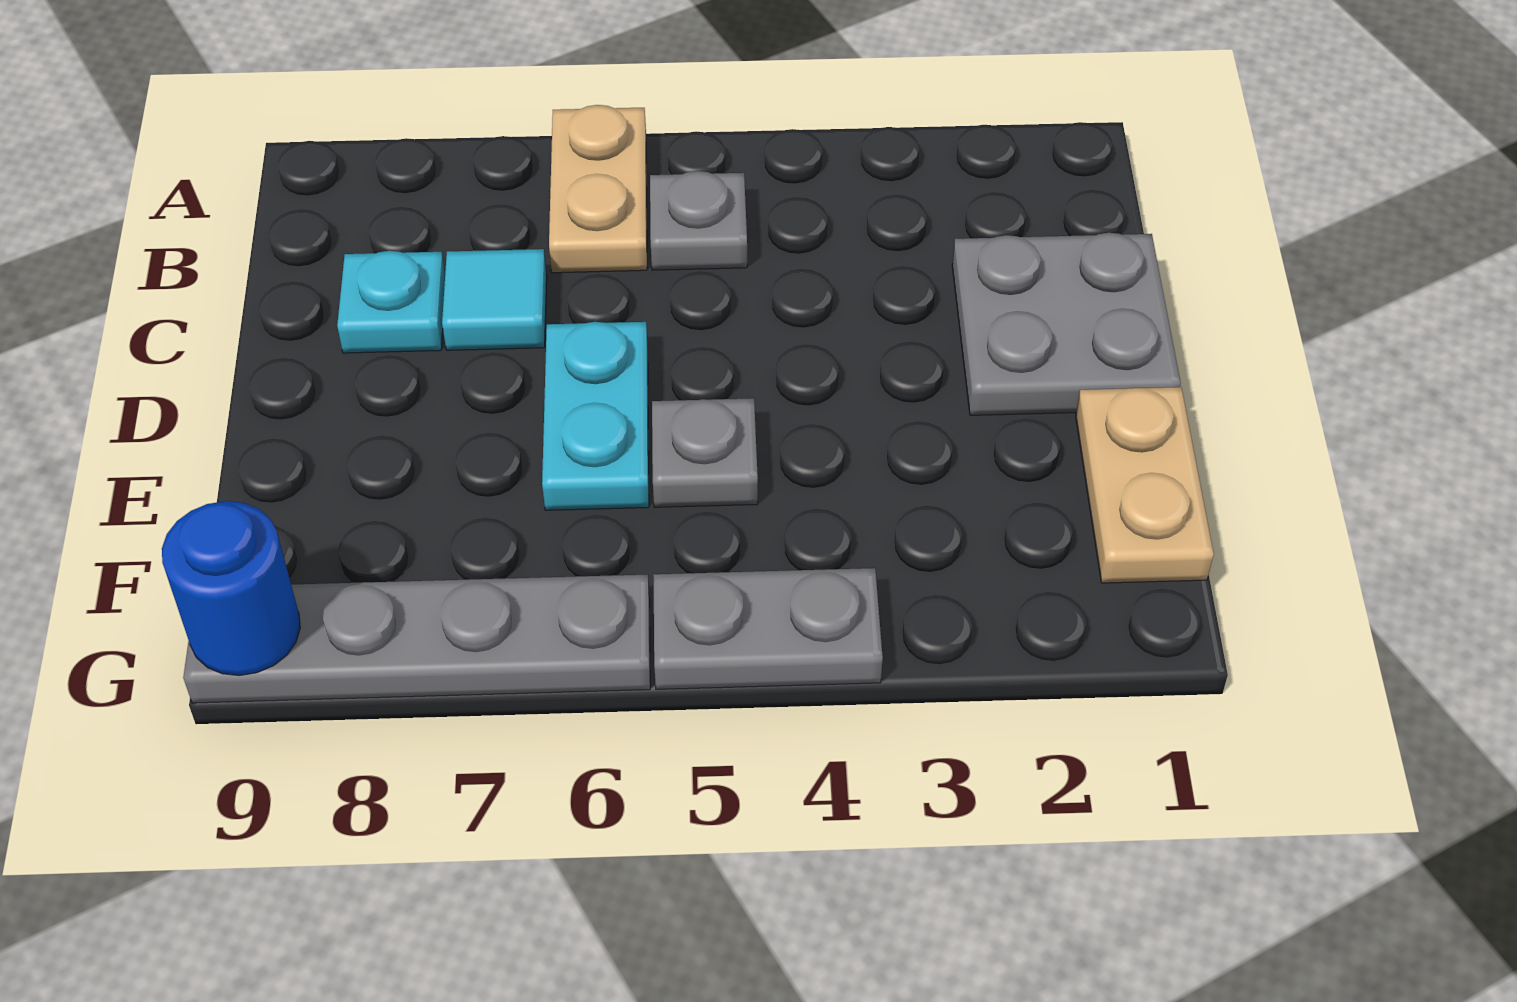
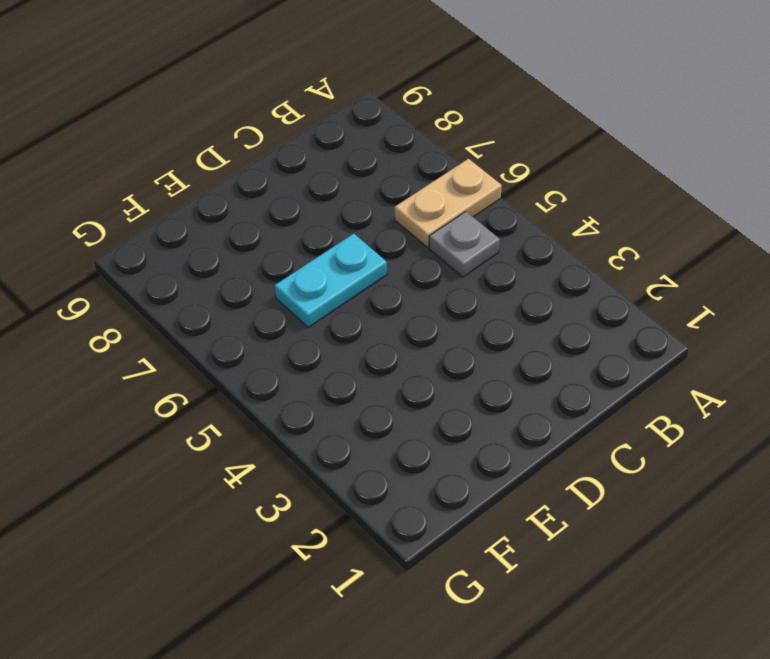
none -> grey plate C1:D2 level 1
none -> cyan tile C7 level 1

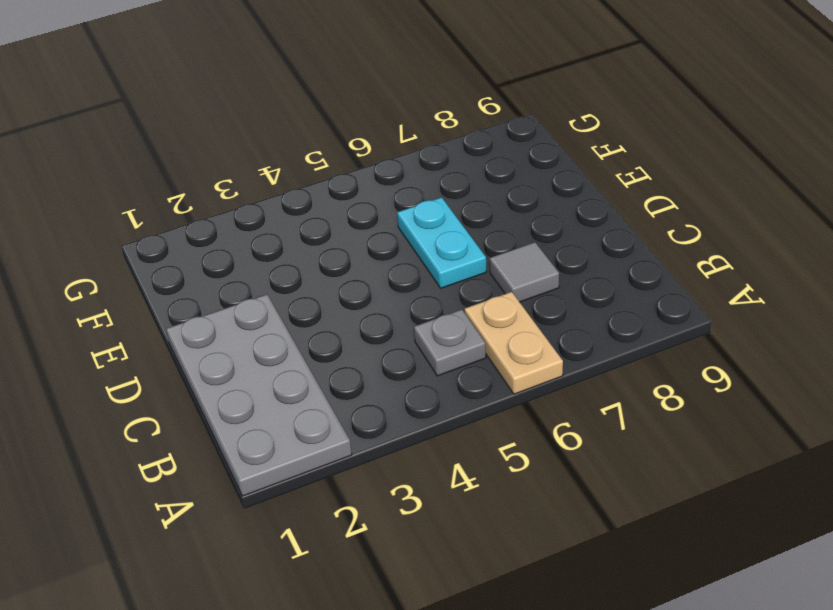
grey plate A1:D2 level 1 -> grey plate C1:D2 level 1
grey tile C7 level 1 -> cyan tile C7 level 1
none -> cyan plate C8 level 1
none -> tan plate E1:F1 level 1

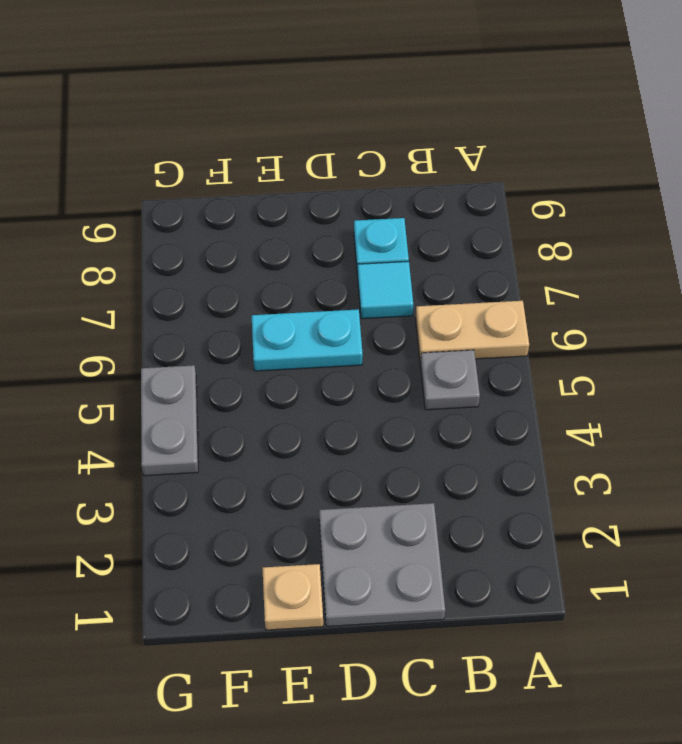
tan plate E1 level 1 -> tan plate E1:F1 level 1
none -> grey plate E5 level 1
none -> grey plate G6:G9 level 1

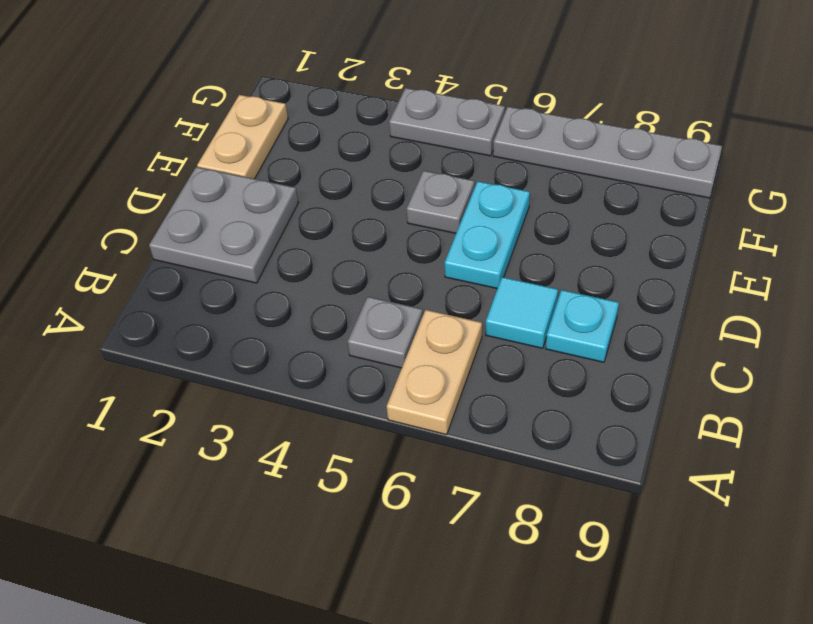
none -> blue round brick G9 level 2

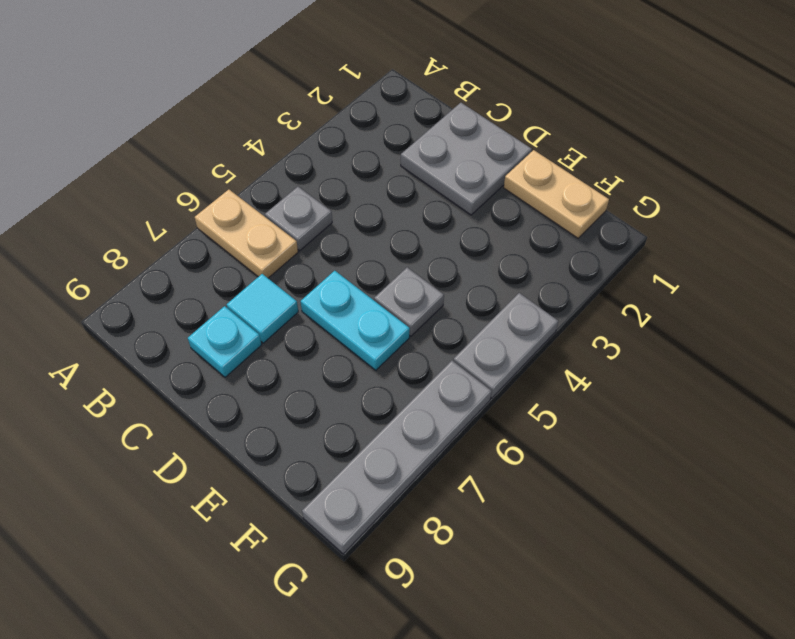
none -> blue round brick G9 level 2

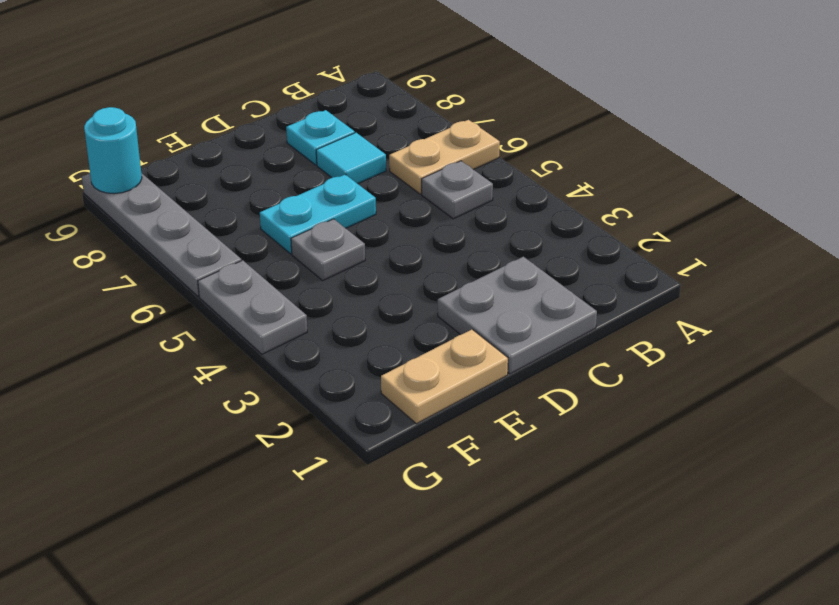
cyan round brick G9 level 2 -> blue round brick G9 level 2

